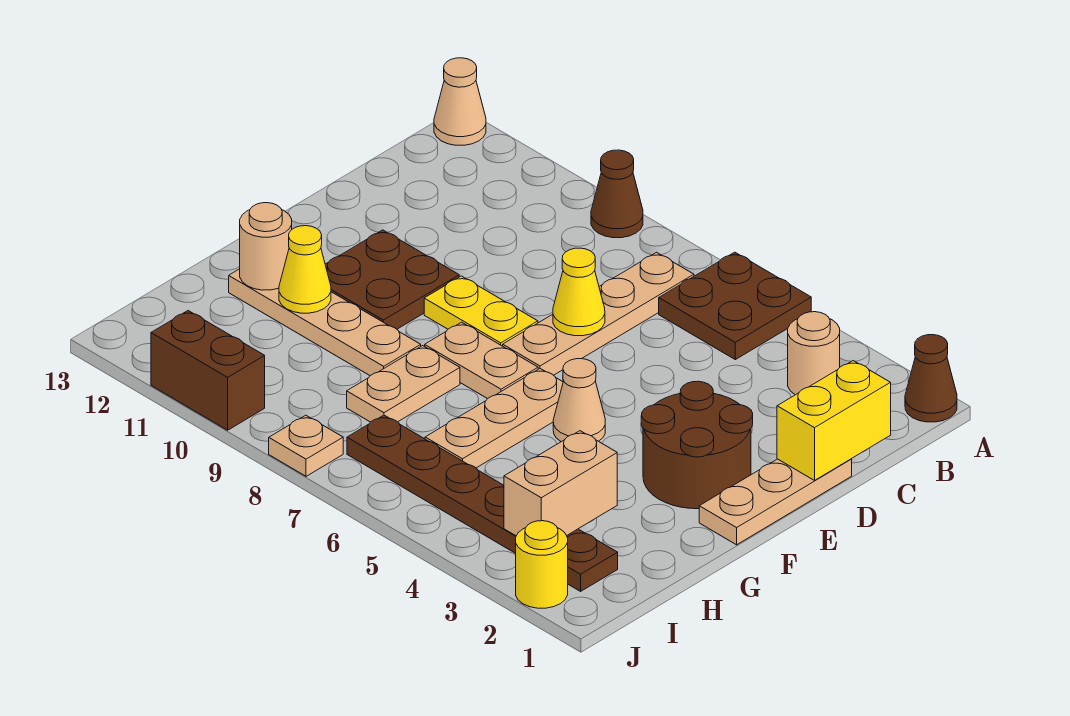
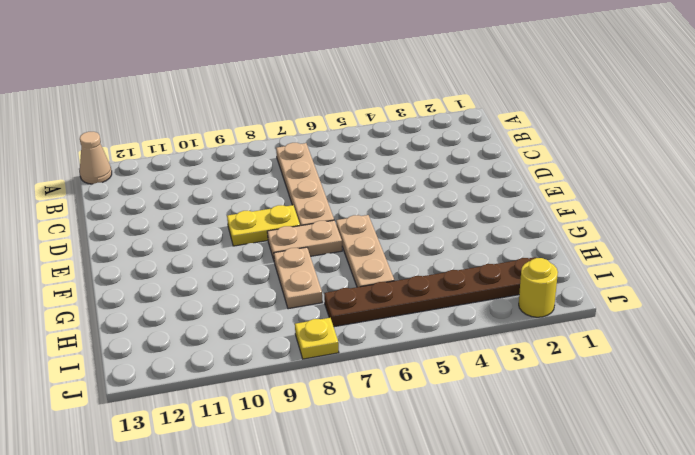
yellow plate J8 level 1 -> tan plate J8 level 1
none -> brown cone A1 level 1
none -> brown plate A5:B6 level 1
none -> brown cone A9 level 1

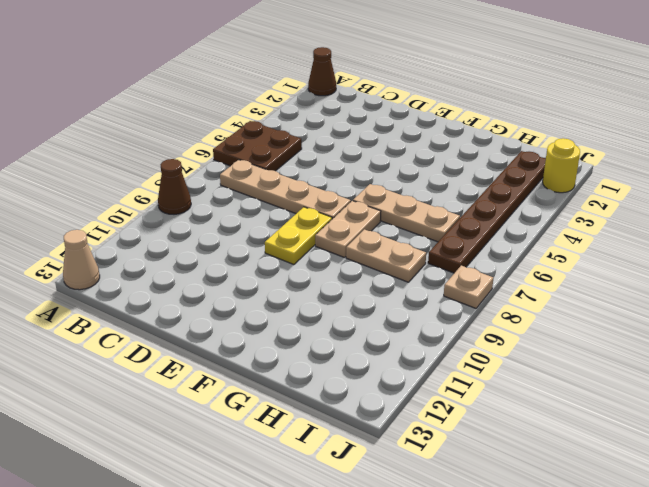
none -> tan round brick B3 level 1
none -> tan plate D1:F1 level 1
none -> brown round brick E2:F3 level 1

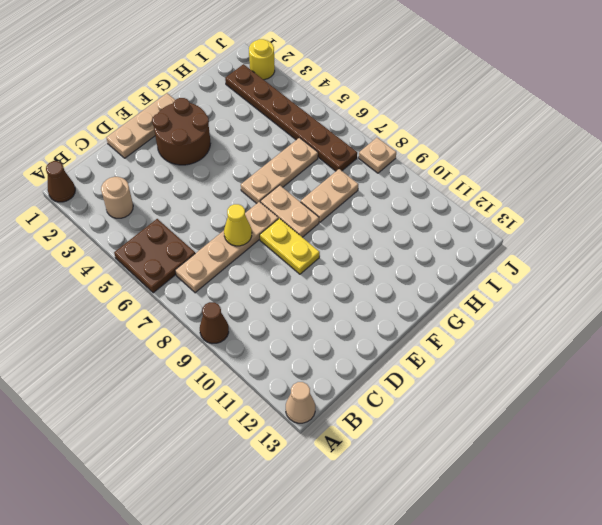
none -> brown plate E10:F11 level 1
none -> tan cone F5 level 1
none -> tan plate G9:G12 level 1

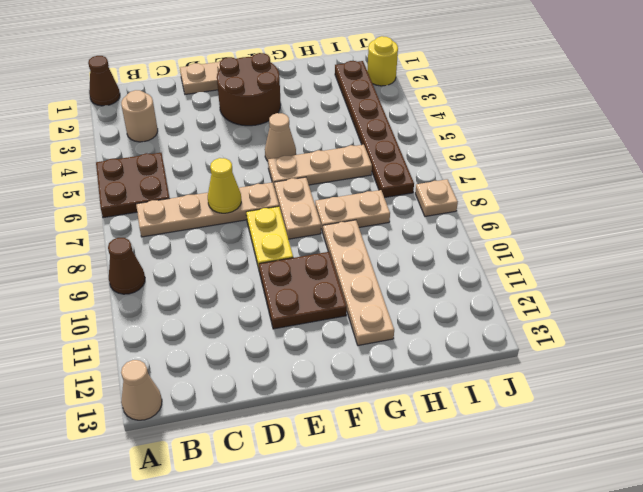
none -> brown brick J10:J11 level 1
none -> yellow brick C1:D1 level 2
none -> yellow cone G11 level 2

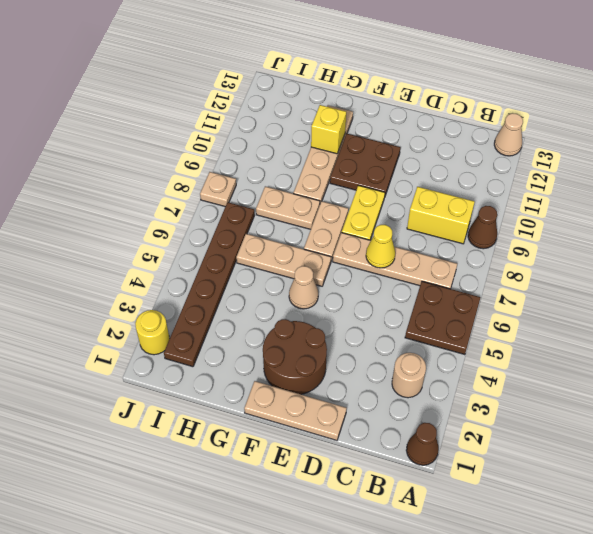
yellow brick B9:C9 level 1 -> yellow brick C1:D1 level 2
yellow brick G11 level 2 -> yellow cone G11 level 2
none -> brown brick J10:J11 level 1
none -> tan round brick G12 level 2
none -> tan brick H3:I3 level 2

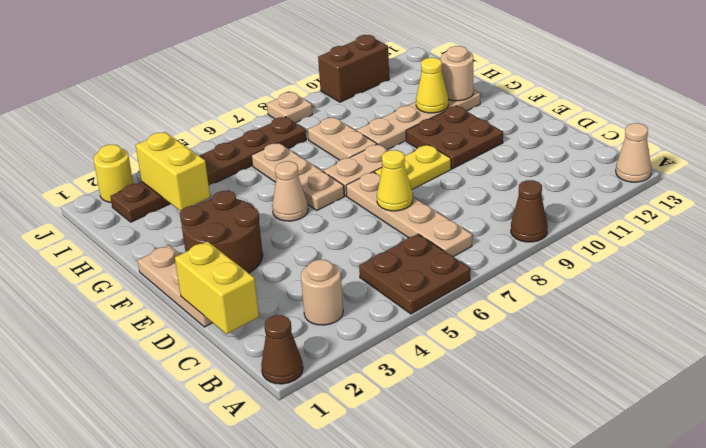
yellow brick H3:I3 level 2 -> tan brick H3:I3 level 2

